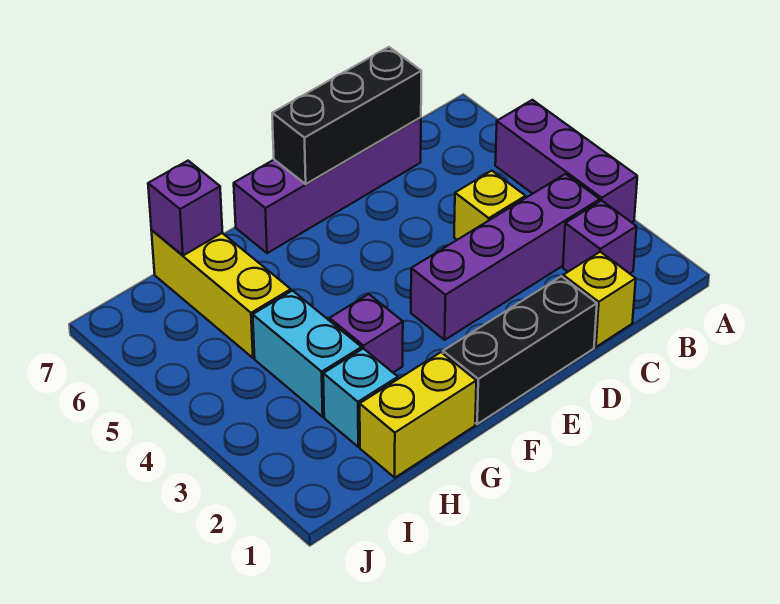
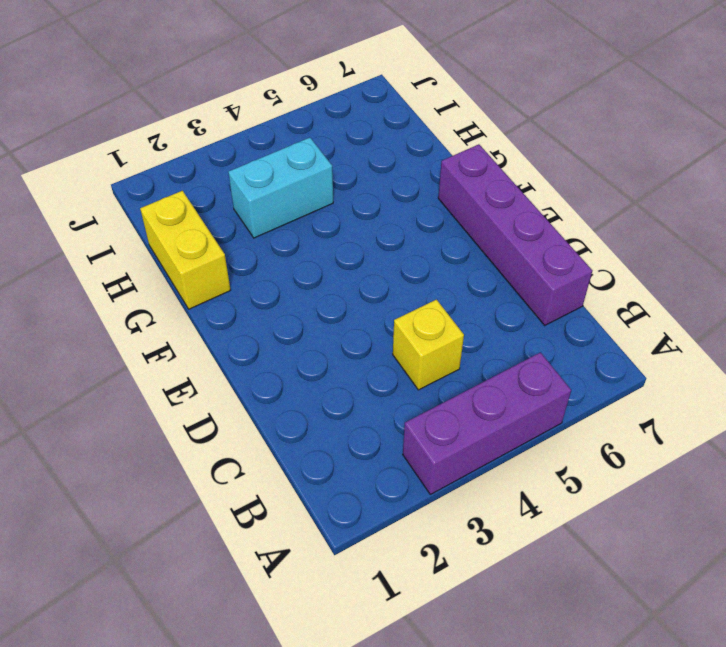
none -> purple brick B2 level 1
none -> purple brick B3:E3 level 1
none -> yellow brick C1 level 1

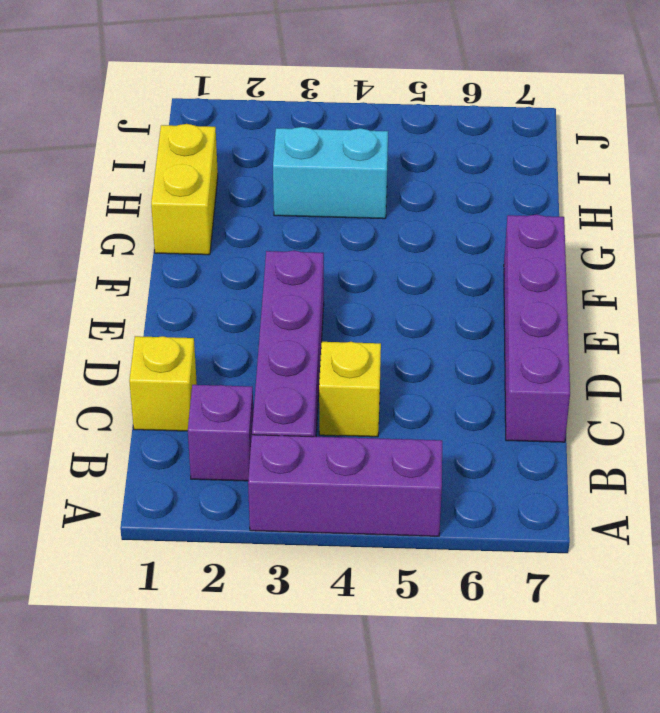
none -> black brick D1:F1 level 1
none -> purple brick G3 level 1
none -> cyan brick H2 level 1

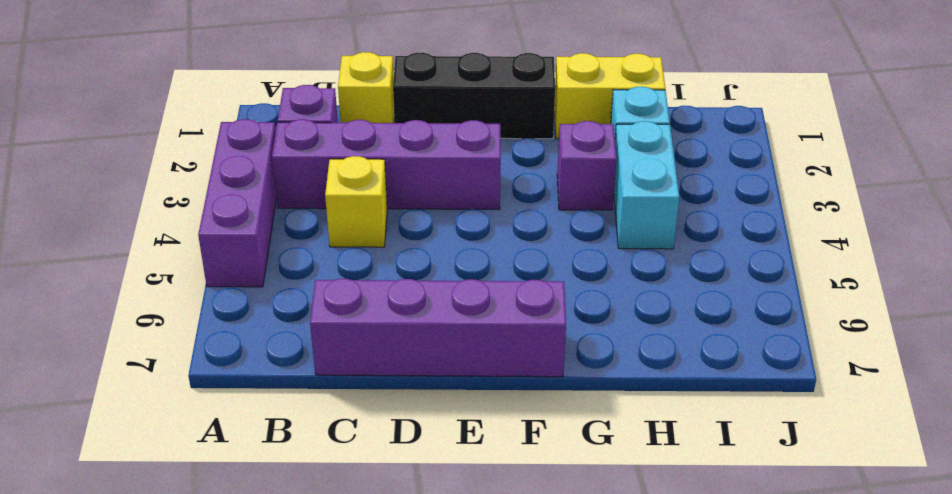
none -> yellow brick H5:H7 level 1
none -> black brick C7:E7 level 2
none -> purple brick H7 level 2

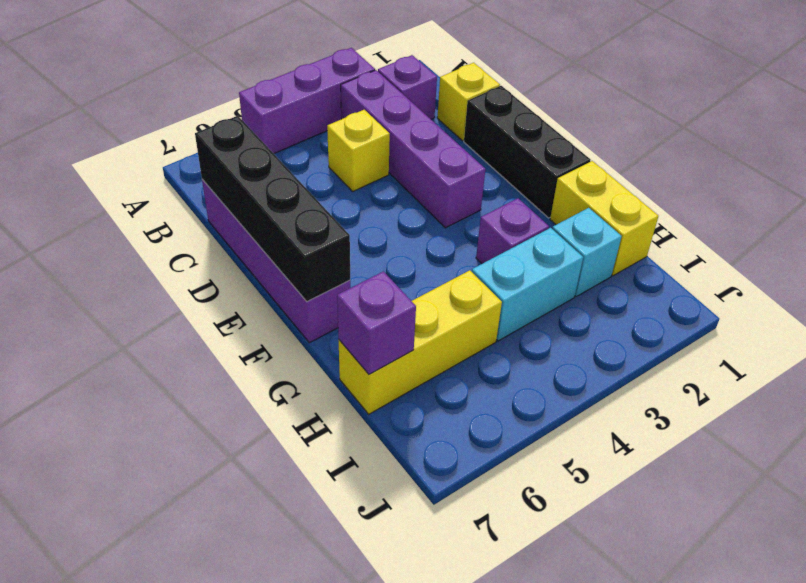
black brick C7:F7 level 2 -> black brick C7:E7 level 2

